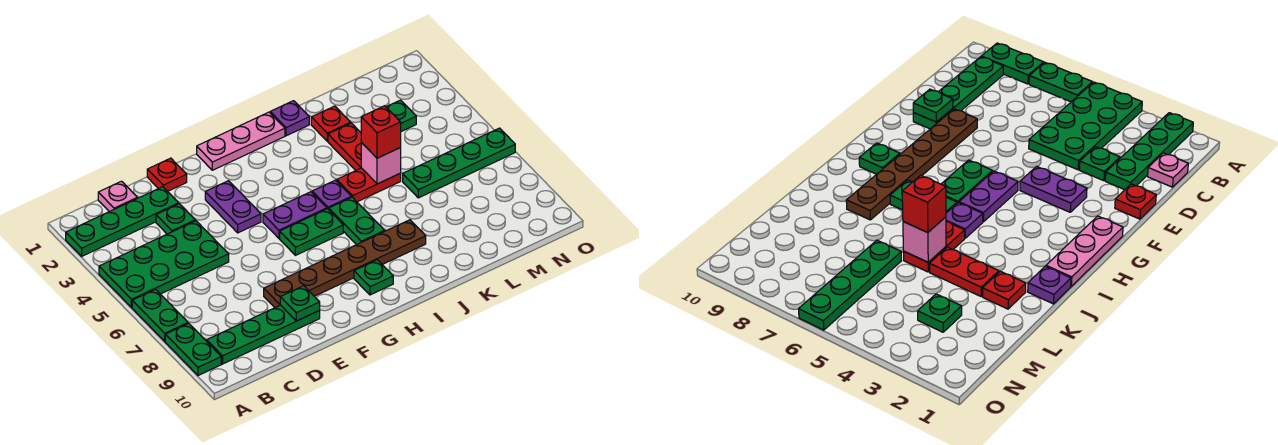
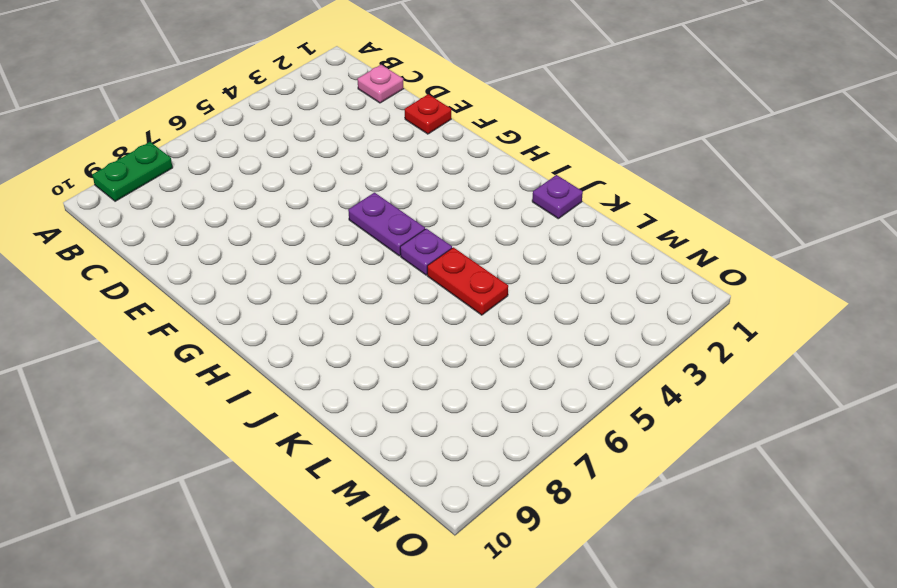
none -> green plate A2:D2 level 1
none -> green plate A4:D5 level 1
none -> green plate A6:A7 level 1

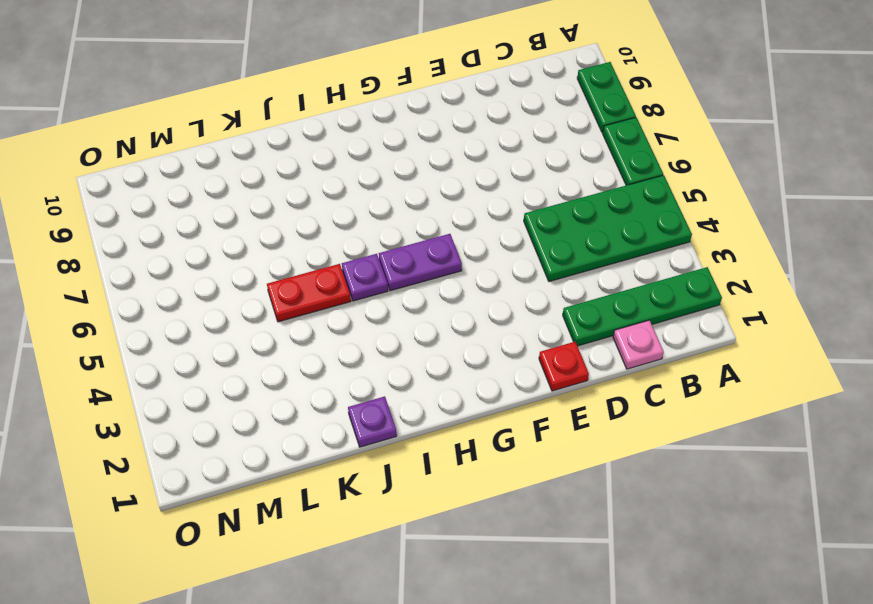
none -> green plate B9:E9 level 1
none -> green plate D3 level 1
none -> brown plate E8:J8 level 1

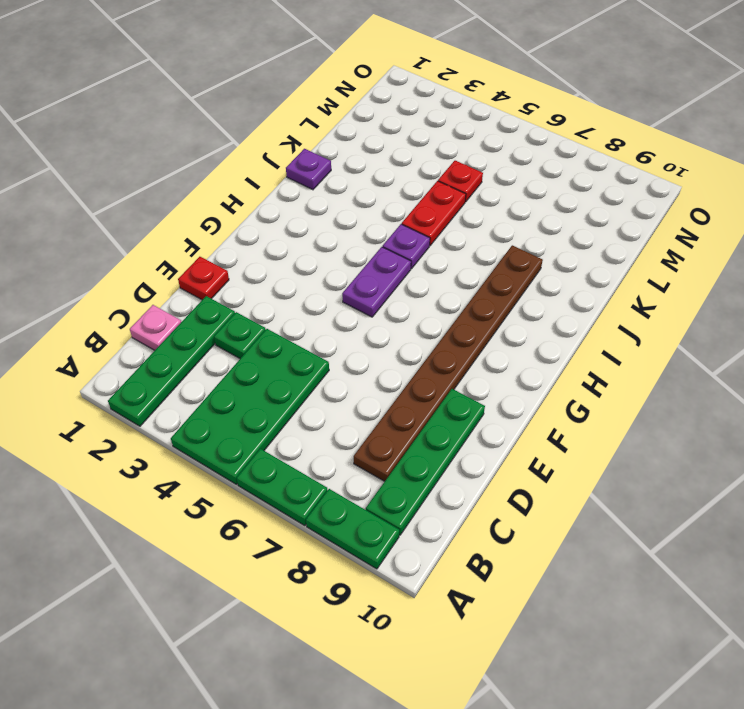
brown plate C8:J8 level 1 -> brown plate E8:J8 level 1
red plate L5 level 1 -> red plate K2 level 1
none -> purple plate F3:F4 level 1
none -> pink plate G1:I1 level 1
none -> green plate G6:H6 level 1

